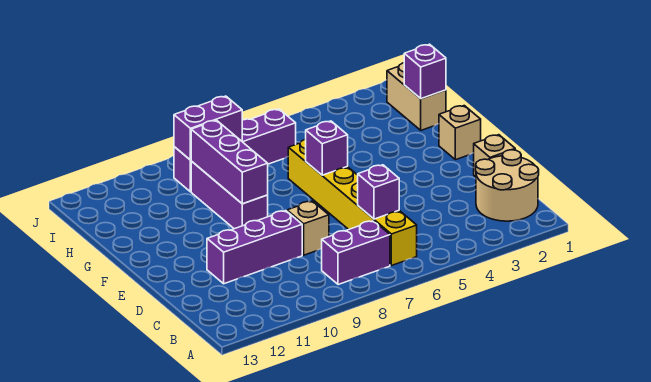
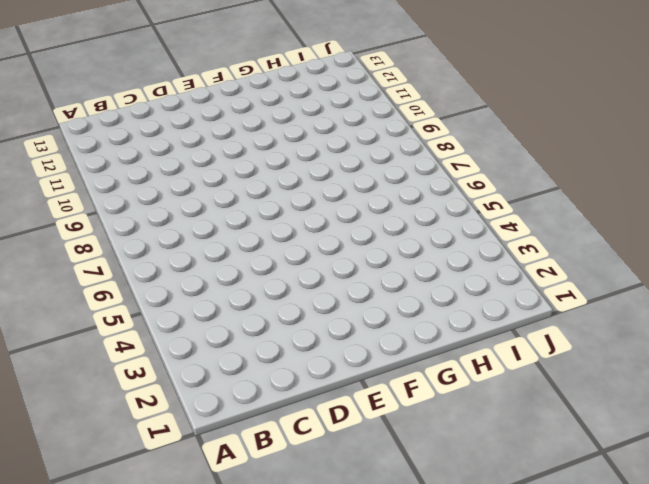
none -> tan round brick B1:C2 level 1
none -> yellow brick B6:G6 level 1
none -> purple brick B7:B8 level 1

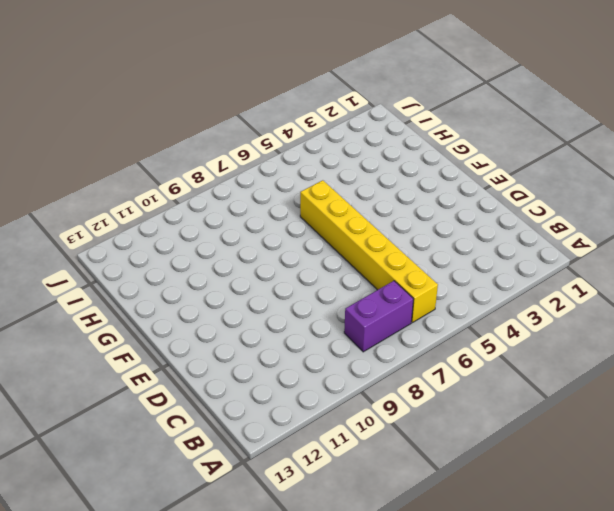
none -> tan round brick B1:C2 level 1
none -> tan brick D1 level 1
none -> tan brick D8 level 1

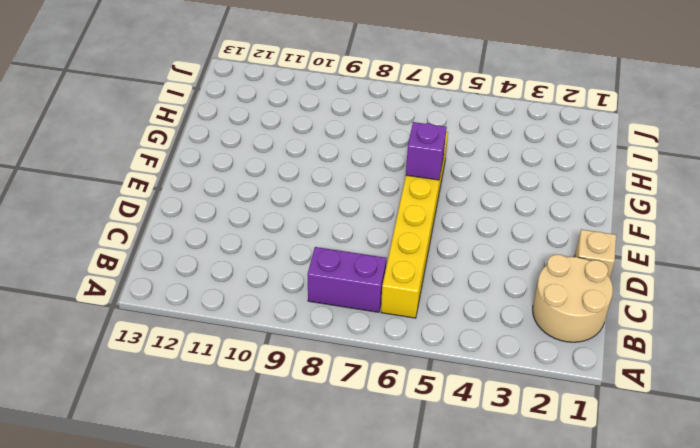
none -> tan brick D8 level 1
none -> purple brick D9:D11 level 1
none -> tan brick F1 level 1

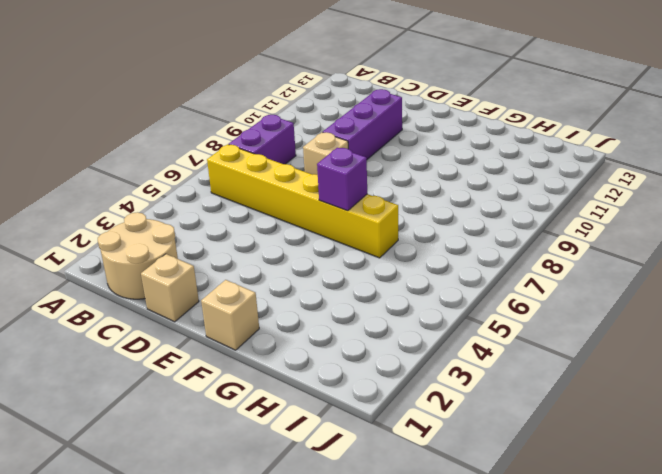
none -> purple brick F9:H9 level 1
none -> tan brick H1:I1 level 1
none -> purple brick I6:I9 level 1

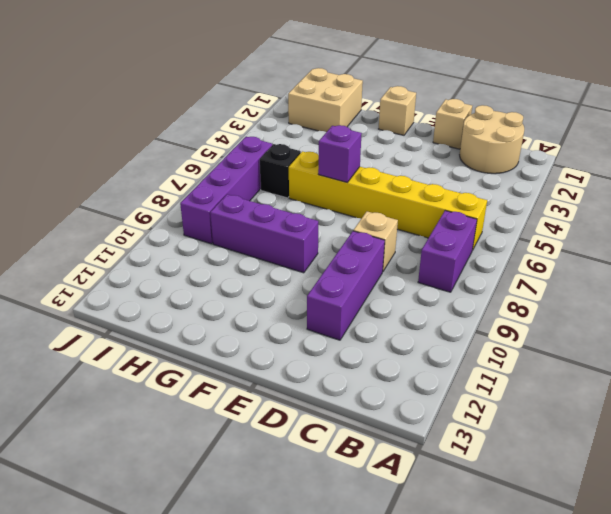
tan brick H1:I2 level 1 -> tan brick H1:I1 level 1
black brick H6 level 1 -> none
none -> purple brick C6 level 2
none -> purple brick F9:H9 level 2
none -> purple brick H1 level 2

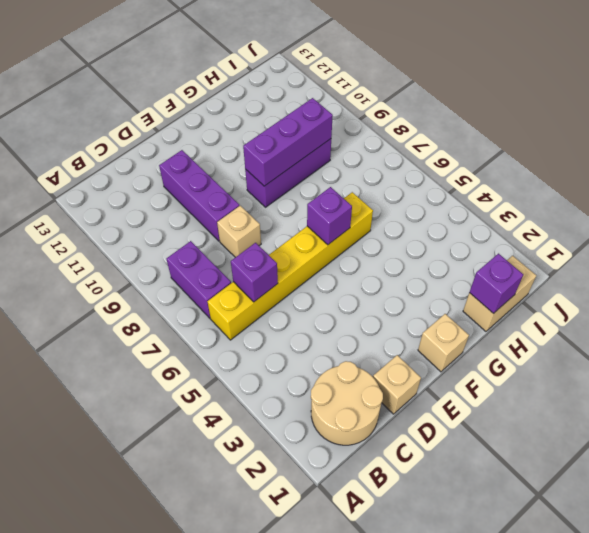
none -> purple brick I6:I9 level 1
none -> purple brick I8:I9 level 2

